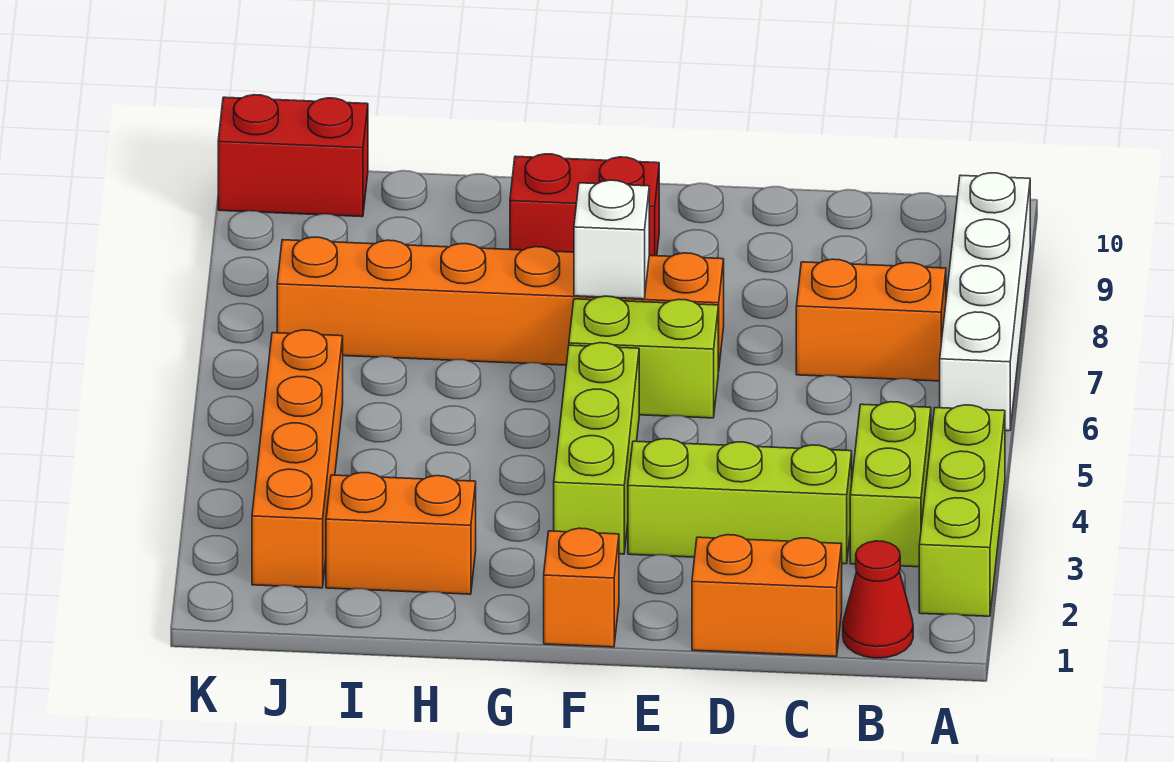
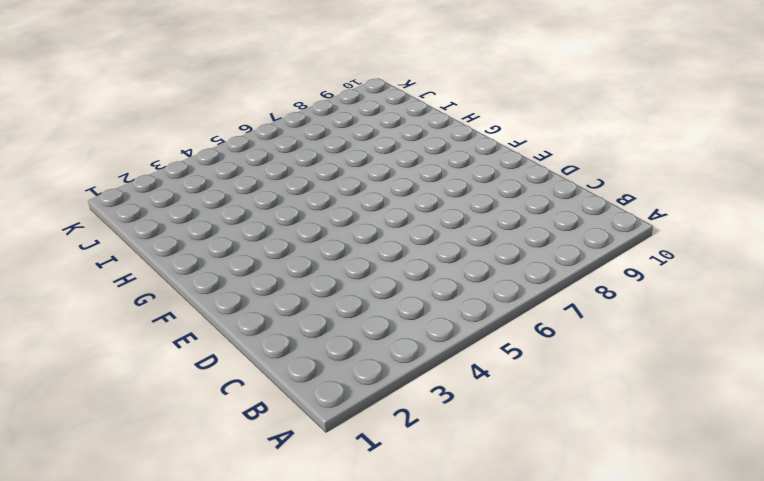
none -> lime brick A2:A4 level 1
none -> white brick A6:A9 level 1
none -> red cone B1 level 1

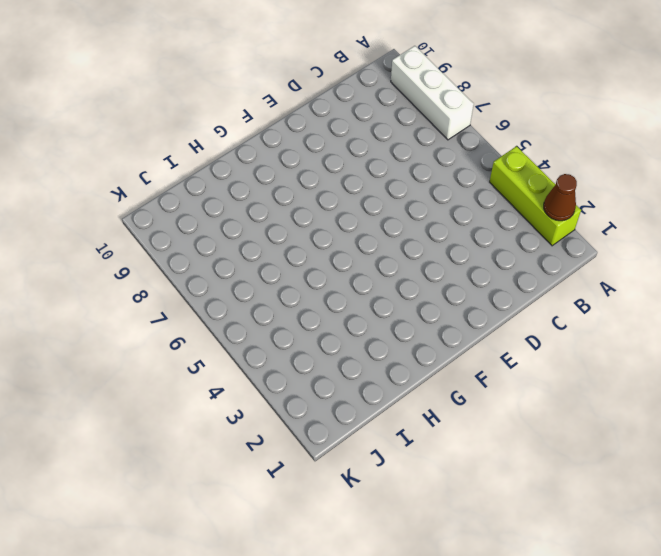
brown cone A2 level 2 -> none
white brick A7:A9 level 1 -> white brick A6:A9 level 1
none -> red cone B1 level 1
none -> lime brick B3:B4 level 1
none -> orange brick B7:C7 level 1

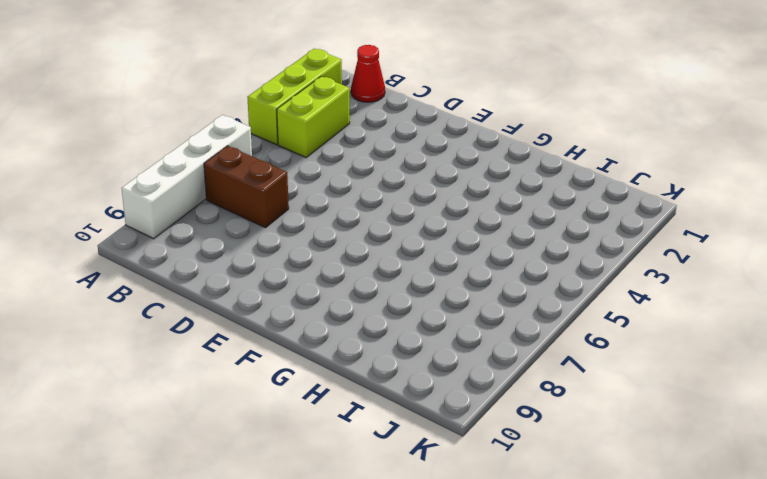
brown brick B7:C7 level 1 -> orange brick B7:C7 level 1
none -> orange brick C1:D1 level 1
none -> lime brick C3:E3 level 1
none -> lime brick E6:F6 level 1

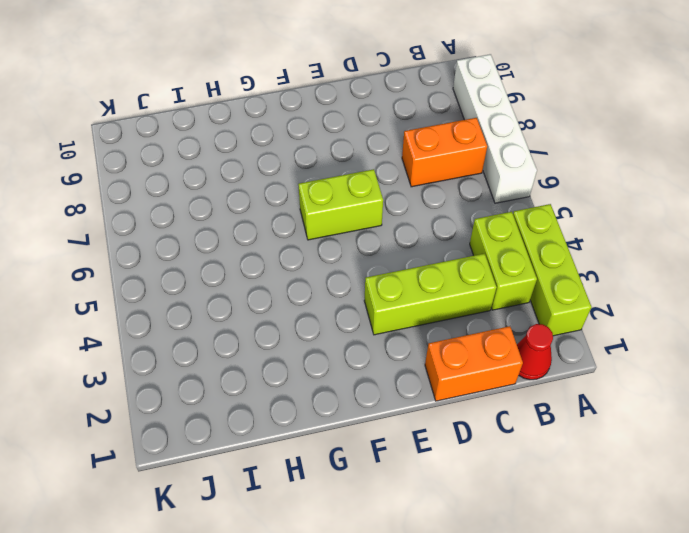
none -> orange brick E7:J7 level 1
none -> orange brick F1 level 1
none -> lime brick F3:F5 level 1

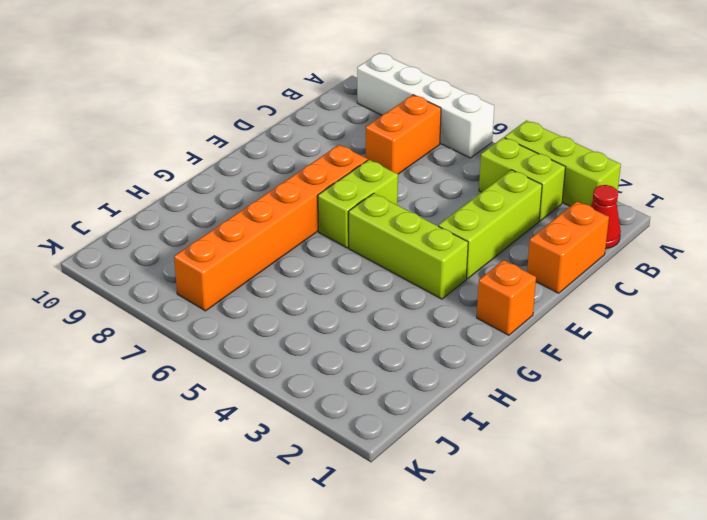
none -> red brick F9:G9 level 1
none -> orange brick H2:I2 level 1
none -> orange brick J2:J5 level 1

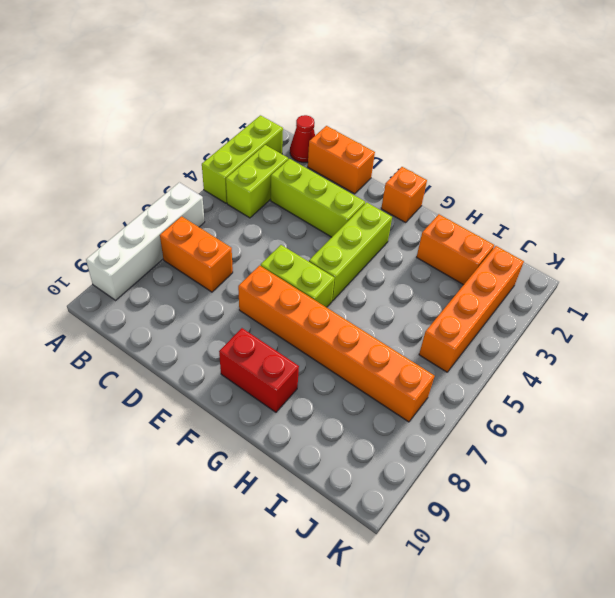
none -> red brick J10:K10 level 1
none -> white brick F7 level 2

